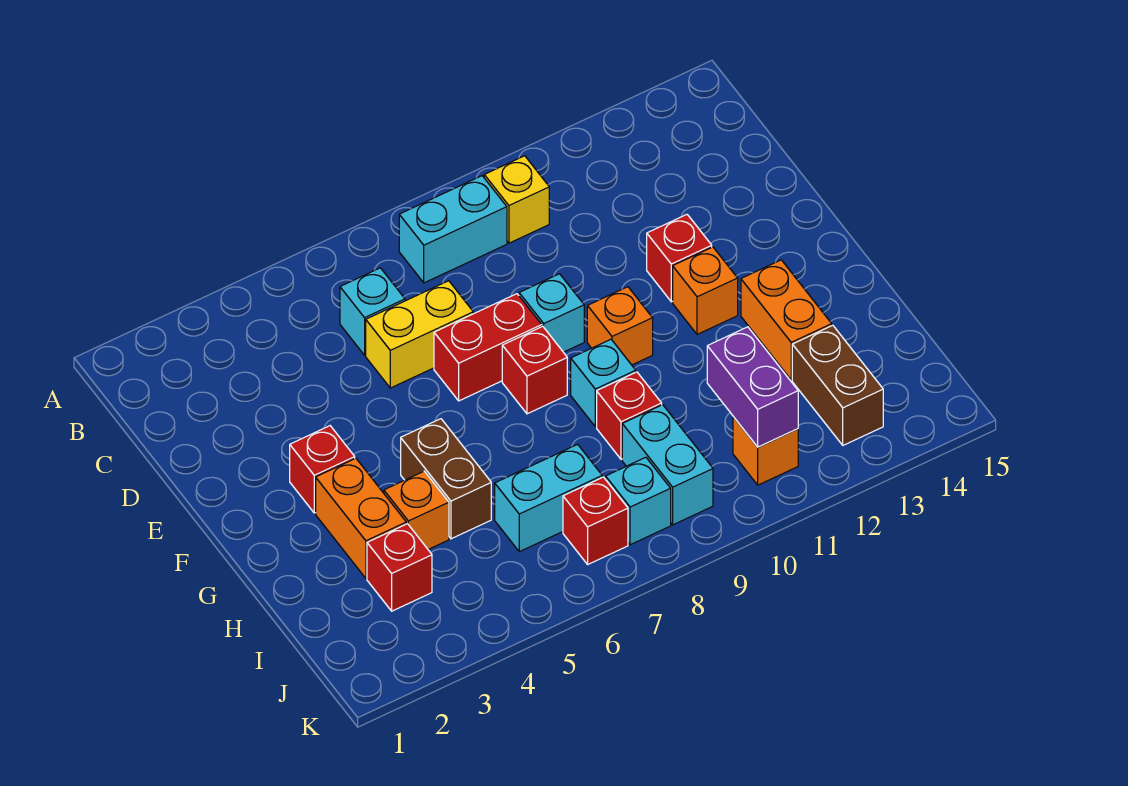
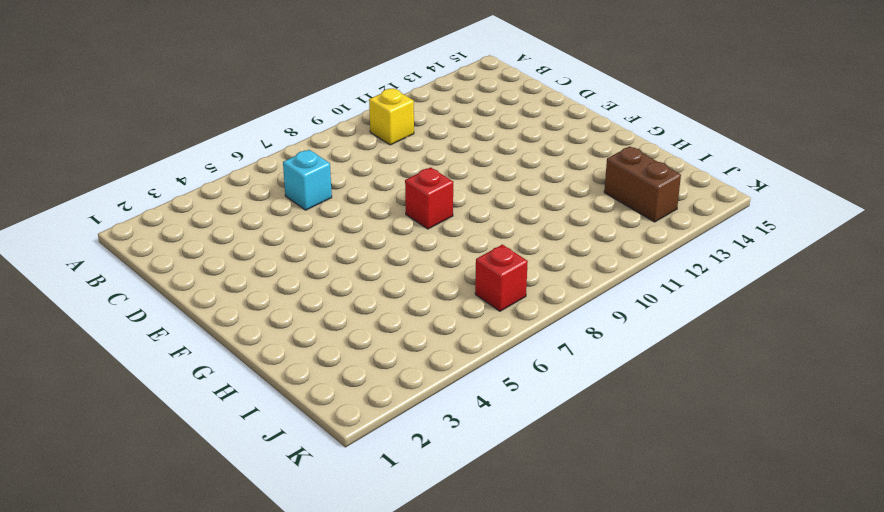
none -> cyan brick B8:B9 level 1
none -> yellow brick D6:D7 level 1
none -> red brick E7:E8 level 1

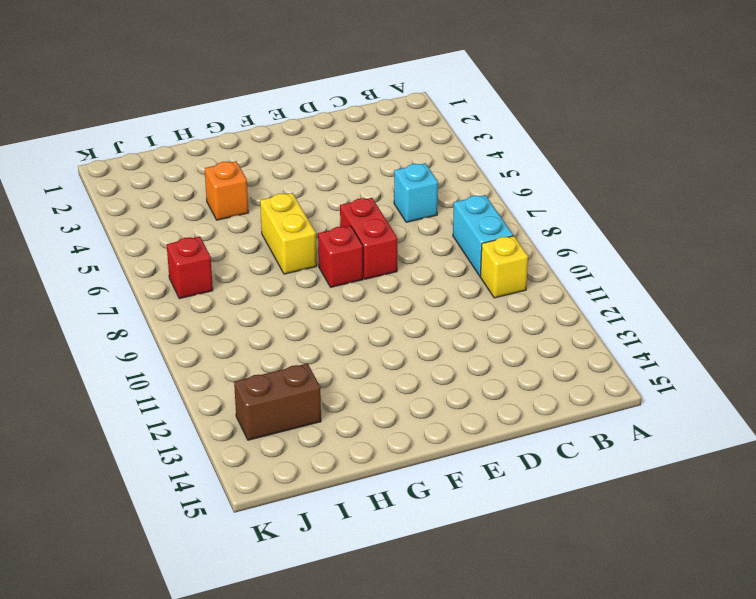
yellow brick G6:G7 level 1 -> yellow brick D6:D7 level 1
none -> cyan brick E9 level 1
none -> red brick E12 level 1
none -> red brick F3 level 1

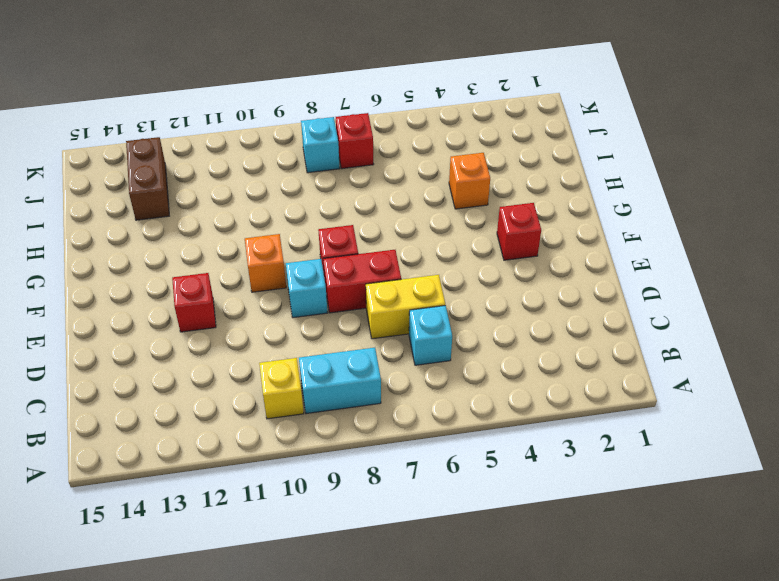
none -> orange brick F12 level 1
none -> orange brick G3:H3 level 1
none -> brown brick G5:H5 level 1

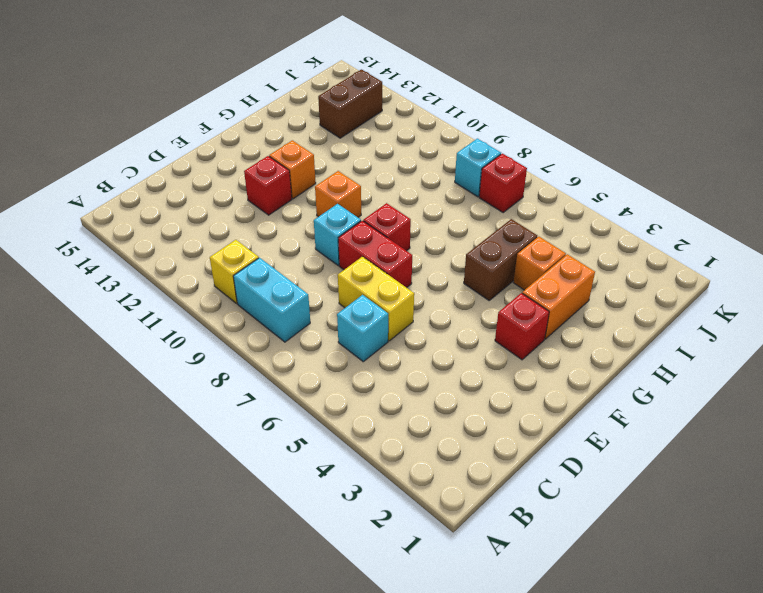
none -> cyan brick G9 level 1
none -> orange brick G13:H13 level 1
none -> red brick H9 level 1

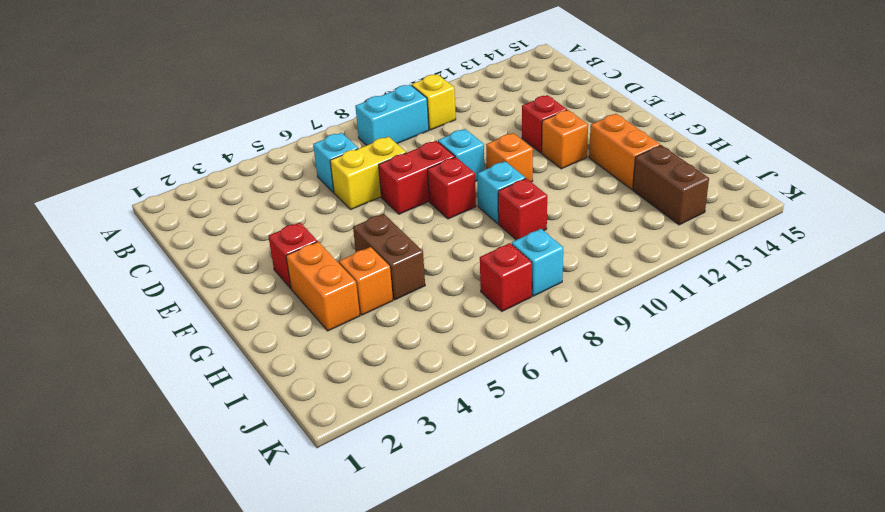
none -> red brick I3 level 1
none -> cyan brick I6:I7 level 1
none -> cyan brick I9:J9 level 1

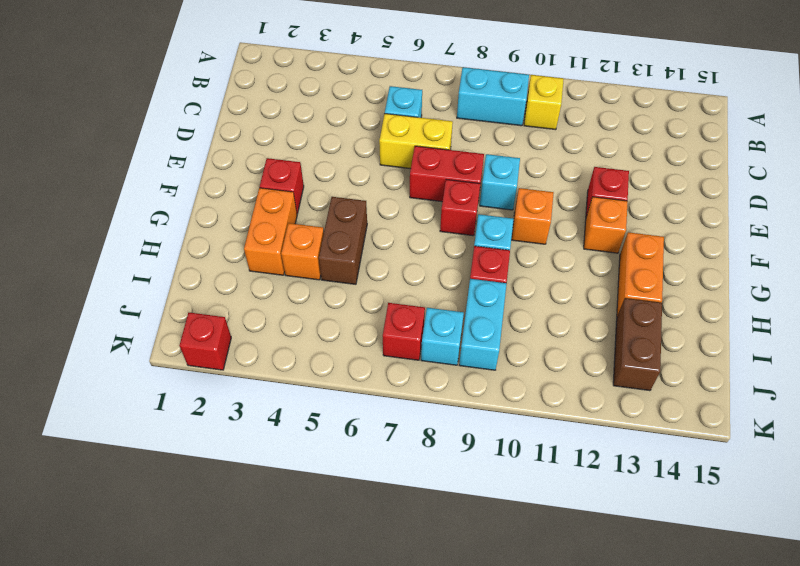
red brick K2 level 1 -> red brick I3 level 1
none -> cyan brick I6:I7 level 1
none -> orange brick J11 level 1
none -> purple brick I11:J11 level 2

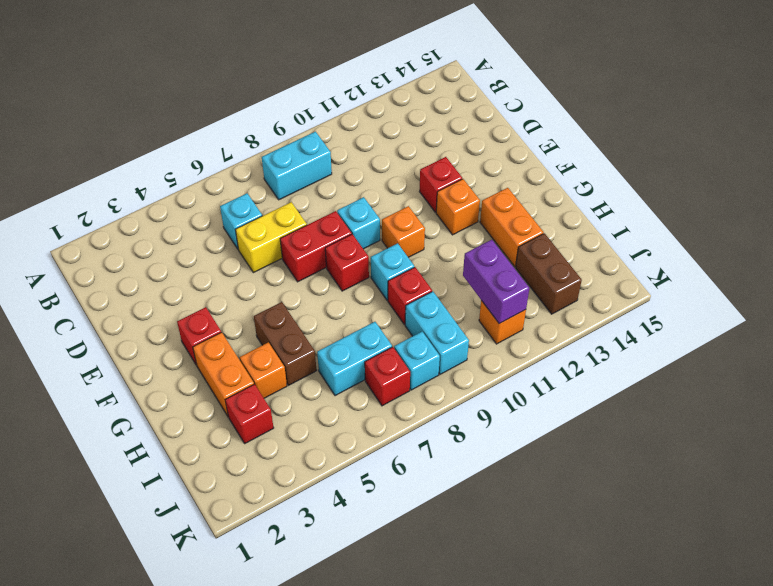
none -> yellow brick B10 level 1

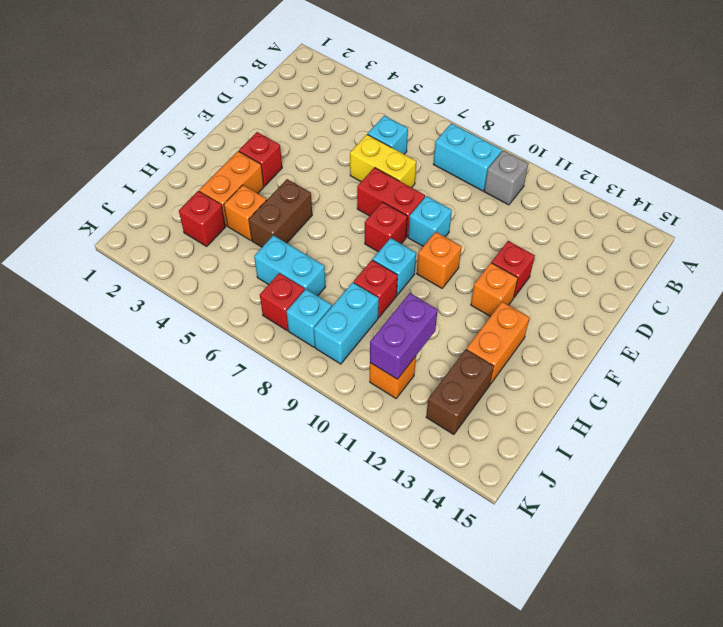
grey brick B10 level 1 -> yellow brick B10 level 1

